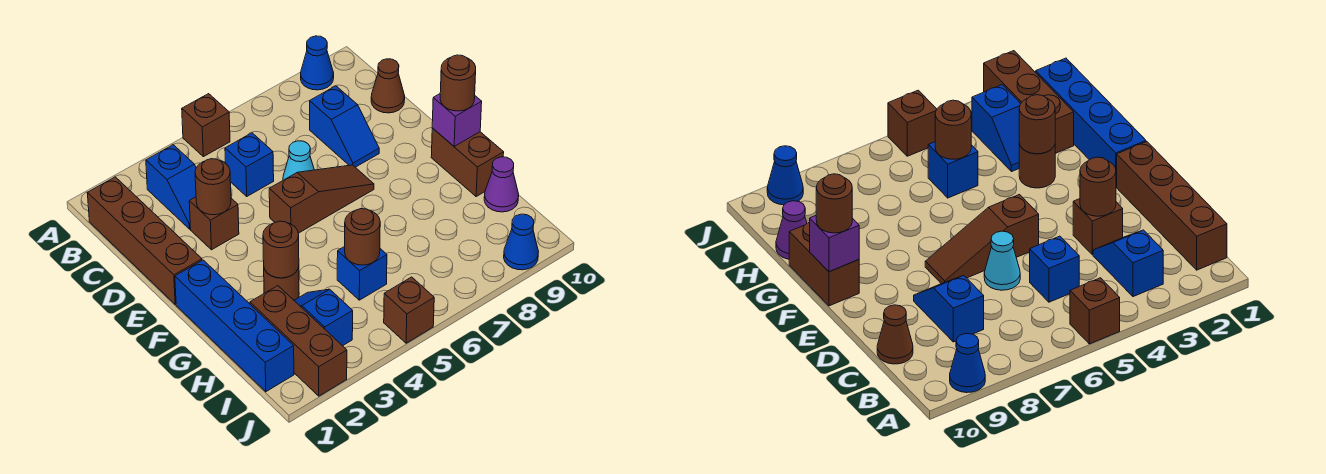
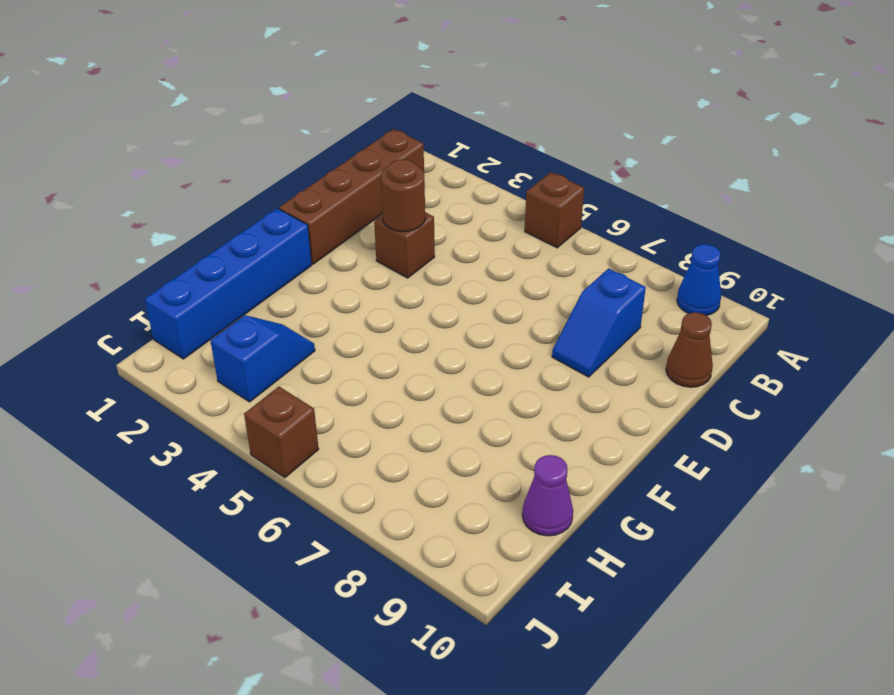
none -> blue slope B3:C3 level 1 top B
none -> blue brick C5 level 1
none -> cyan cone D6 level 1

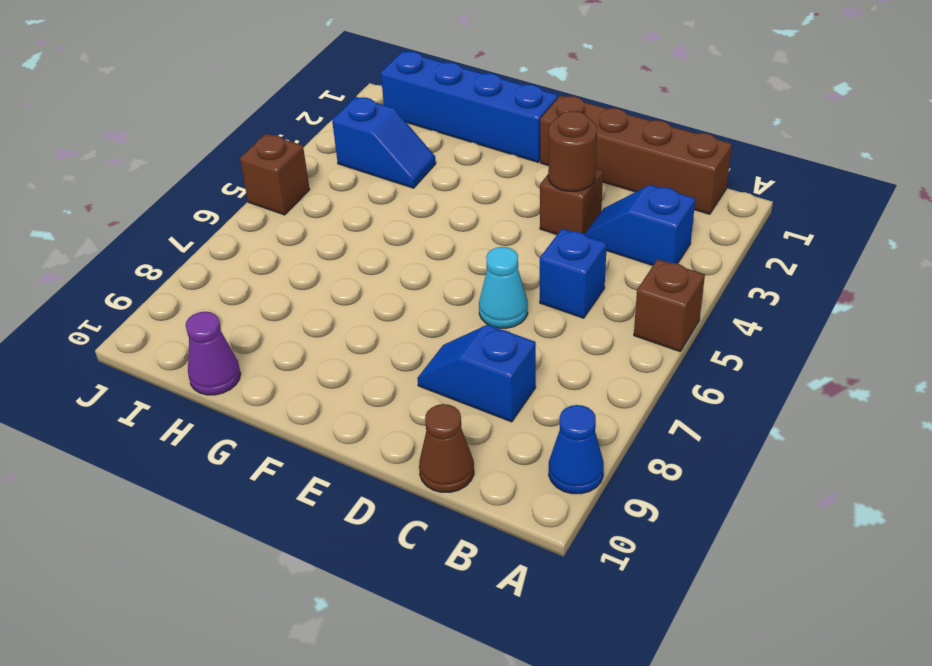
none -> brown slope E5:E7 level 1 top 5
none -> brown brick F10:G10 level 1
none -> brown round brick G3 level 1

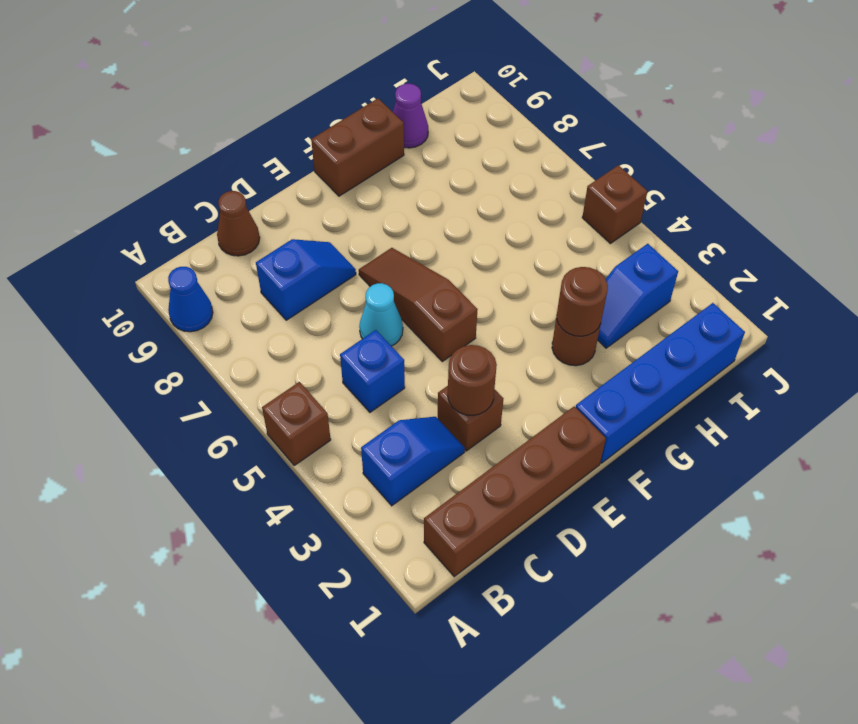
none -> brown brick H2:J2 level 1
none -> blue brick H5 level 1
none -> blue cone J9 level 1

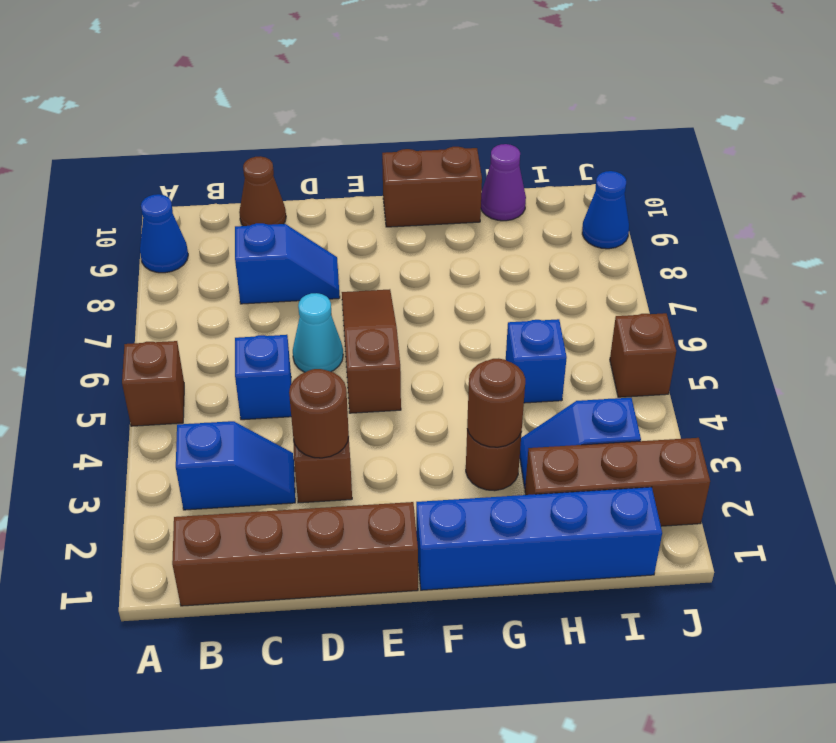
none -> purple brick F10 level 2
none -> brown round brick H5 level 2
none -> brown round brick F10 level 3

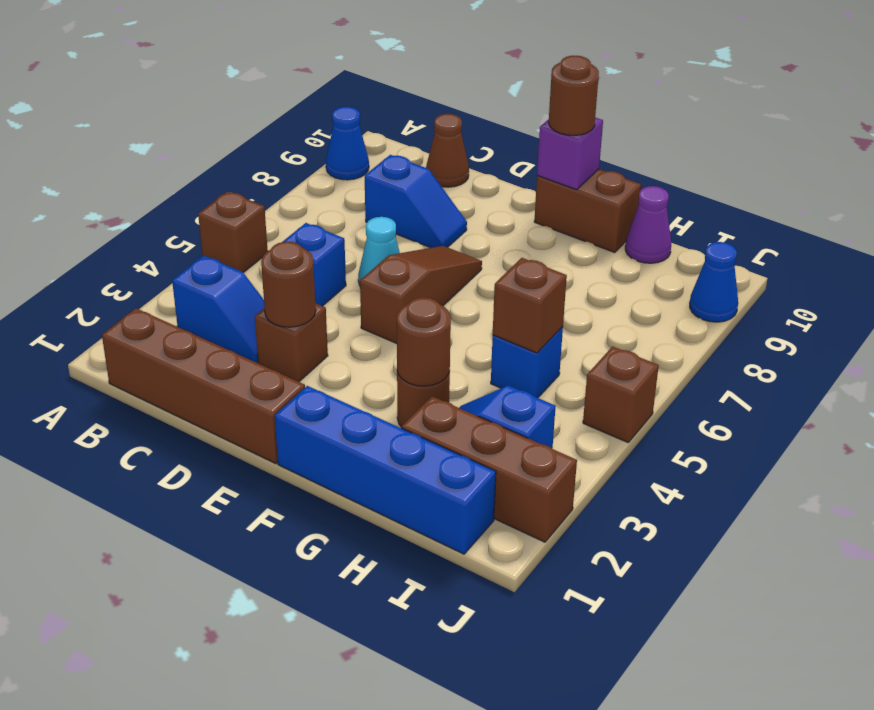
brown brick H5 level 2 -> brown round brick H5 level 2

